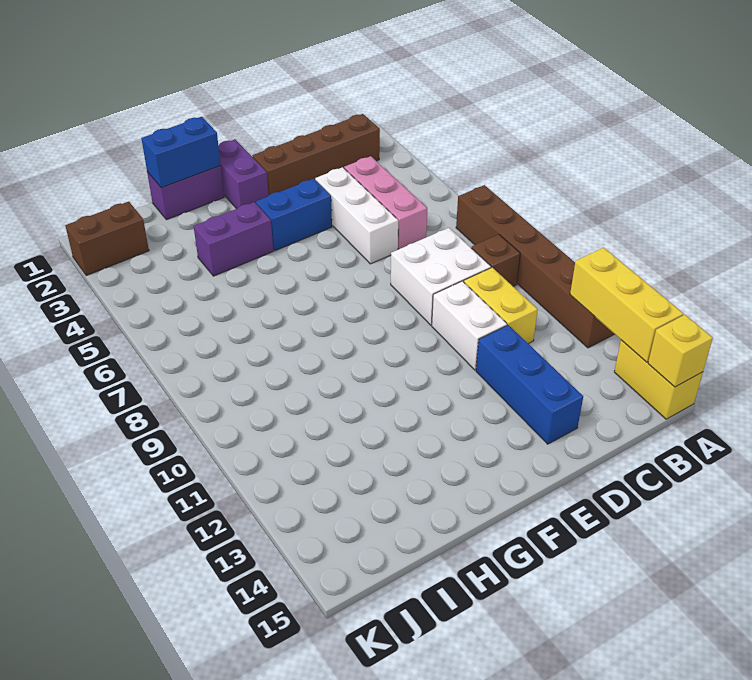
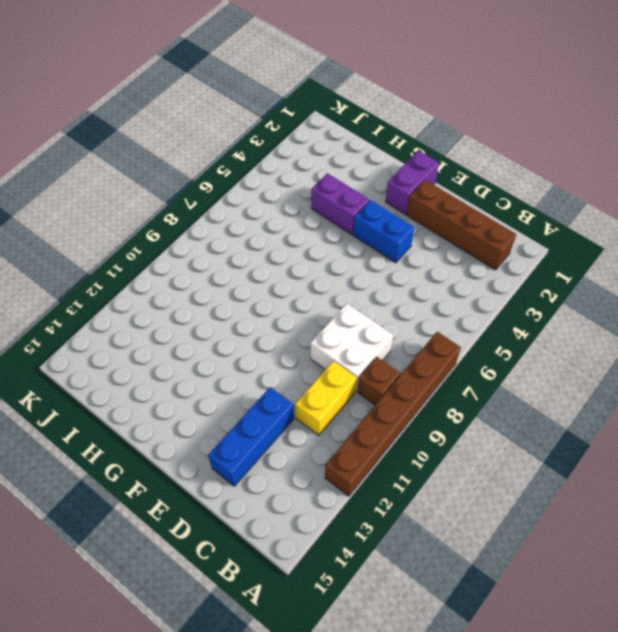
none -> yellow brick A14:A15 level 1
none -> pink brick C4:C6 level 1
none -> white brick D4:D6 level 1

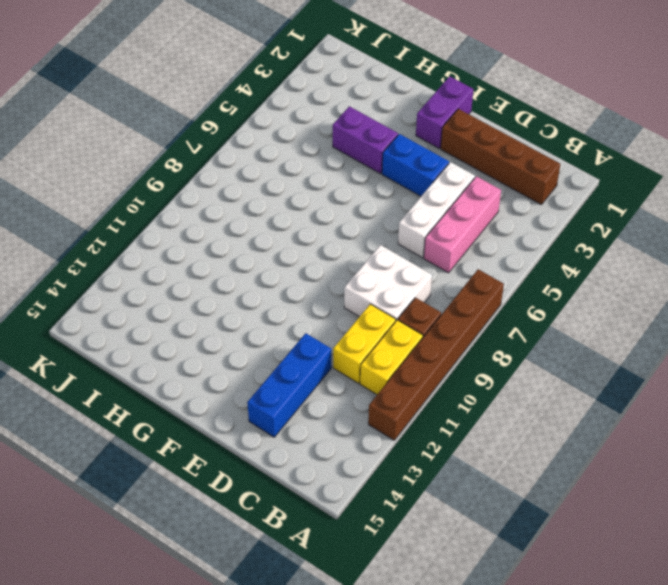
yellow brick B10:B11 level 1 -> yellow brick A14:A15 level 1
none -> white brick D10:D11 level 1
none -> purple brick G1:H1 level 1
none -> brown brick J2:K2 level 1

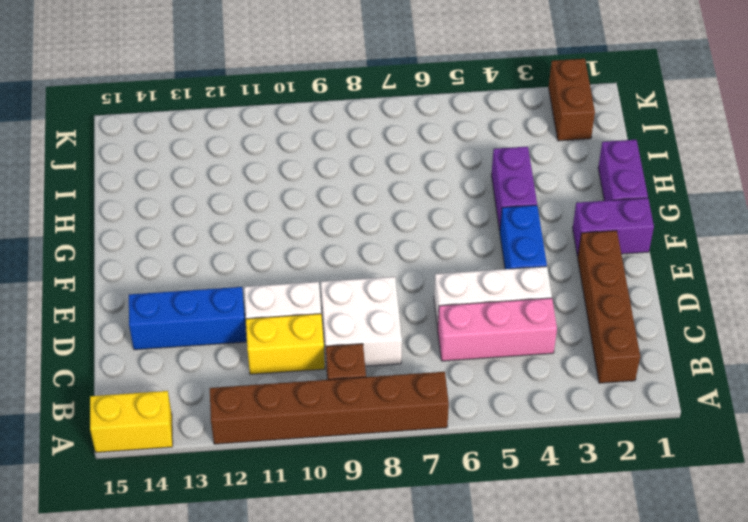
none -> yellow brick A12:A14 level 2
none -> yellow brick A15 level 2
none -> blue brick G1:H1 level 2

